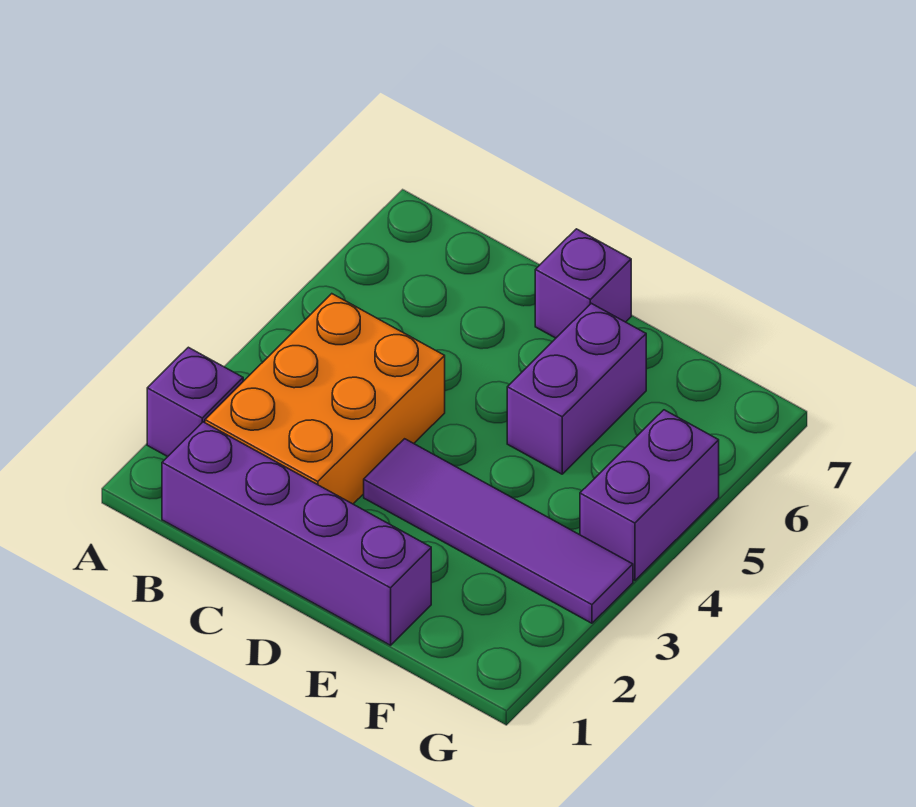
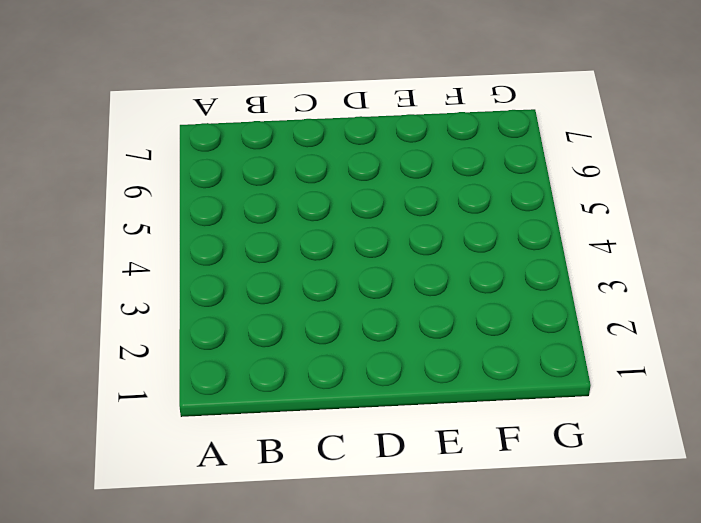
none -> purple brick A2 level 1
none -> purple brick B1:E1 level 1

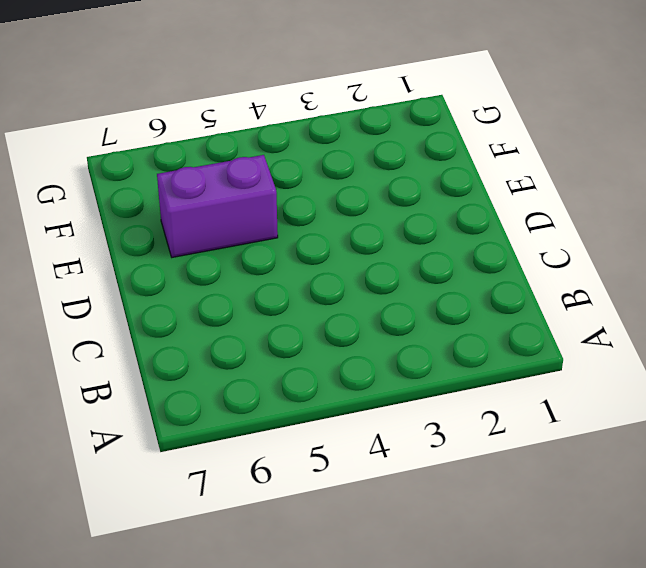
none -> purple brick A2 level 1
none -> purple brick B1:E1 level 1

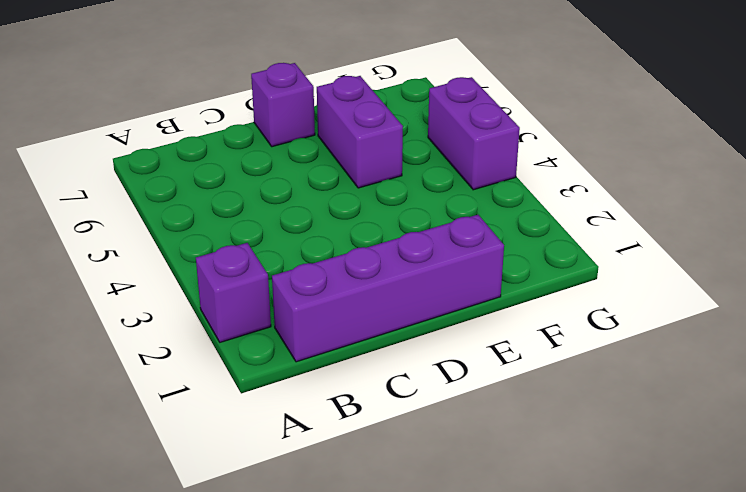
none -> orange brick B2:C4 level 1
none -> purple tile D3:G3 level 1

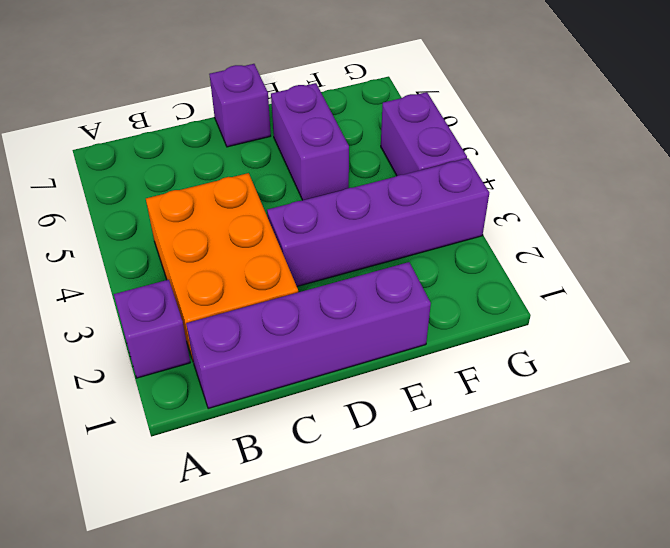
purple brick D3:G3 level 1 -> purple tile D3:G3 level 1

